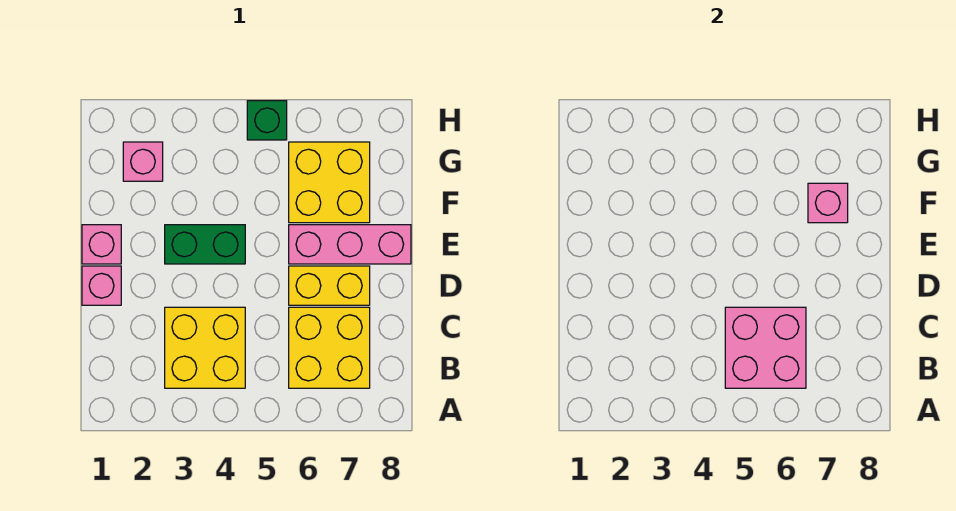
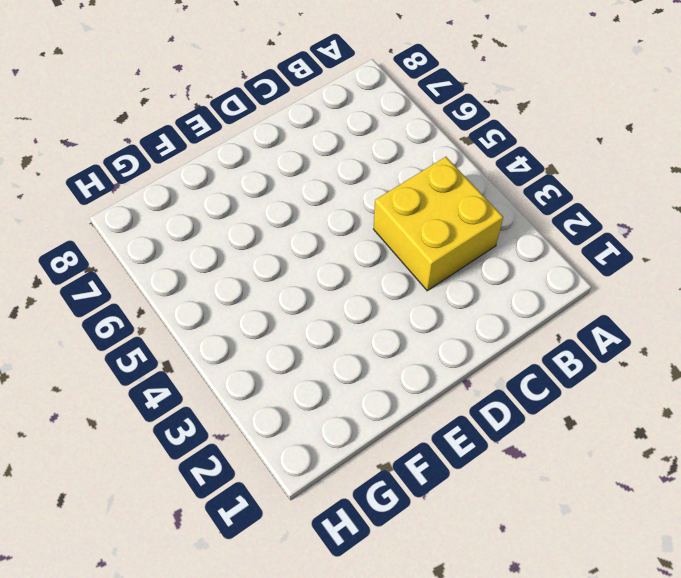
none -> yellow brick B6:C7 level 1
none -> pink brick D1 level 1
none -> yellow brick D6:D7 level 1

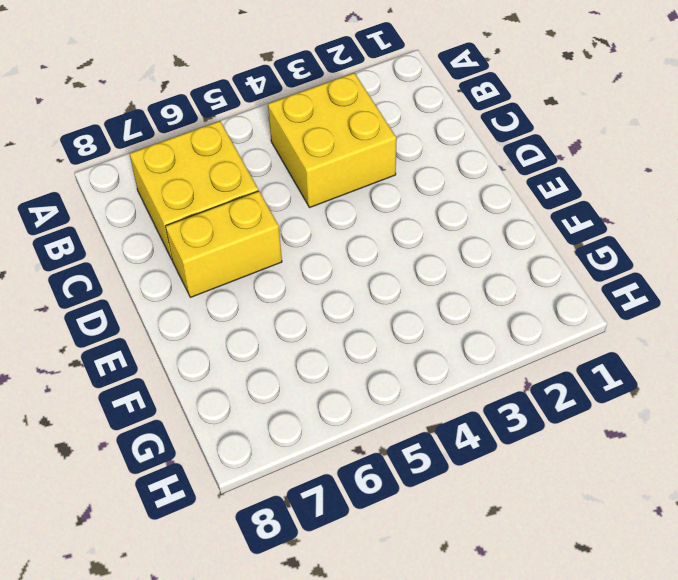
none -> pink brick D1 level 1
none -> pink brick E1 level 1
none -> green brick E3:E4 level 1

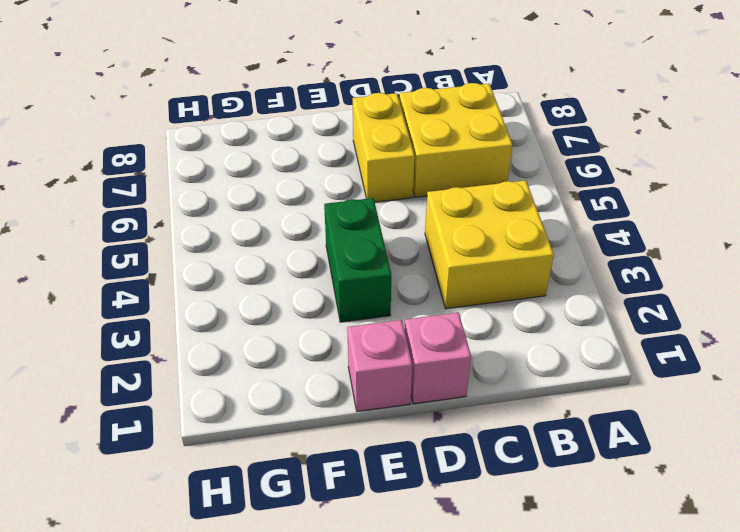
none -> pink brick E6:E8 level 1
none -> yellow brick F6:G7 level 1
none -> pink brick G2 level 1

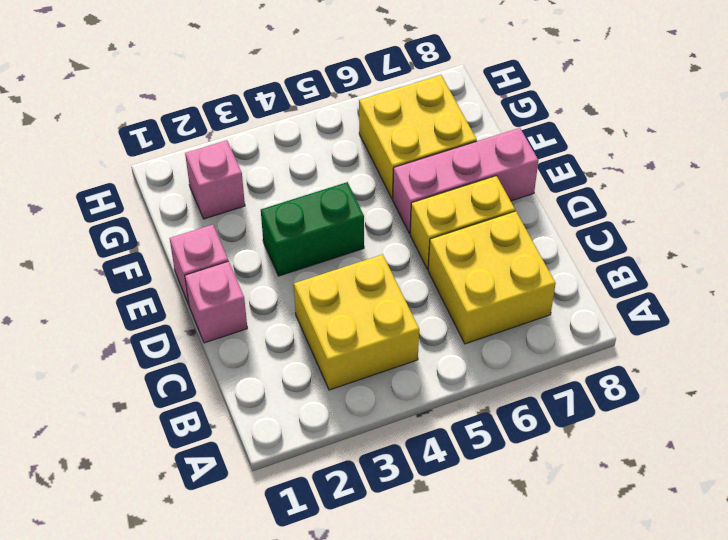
none -> green brick H5 level 1
none -> pink brick B5:C6 level 2
none -> pink brick F7 level 2

